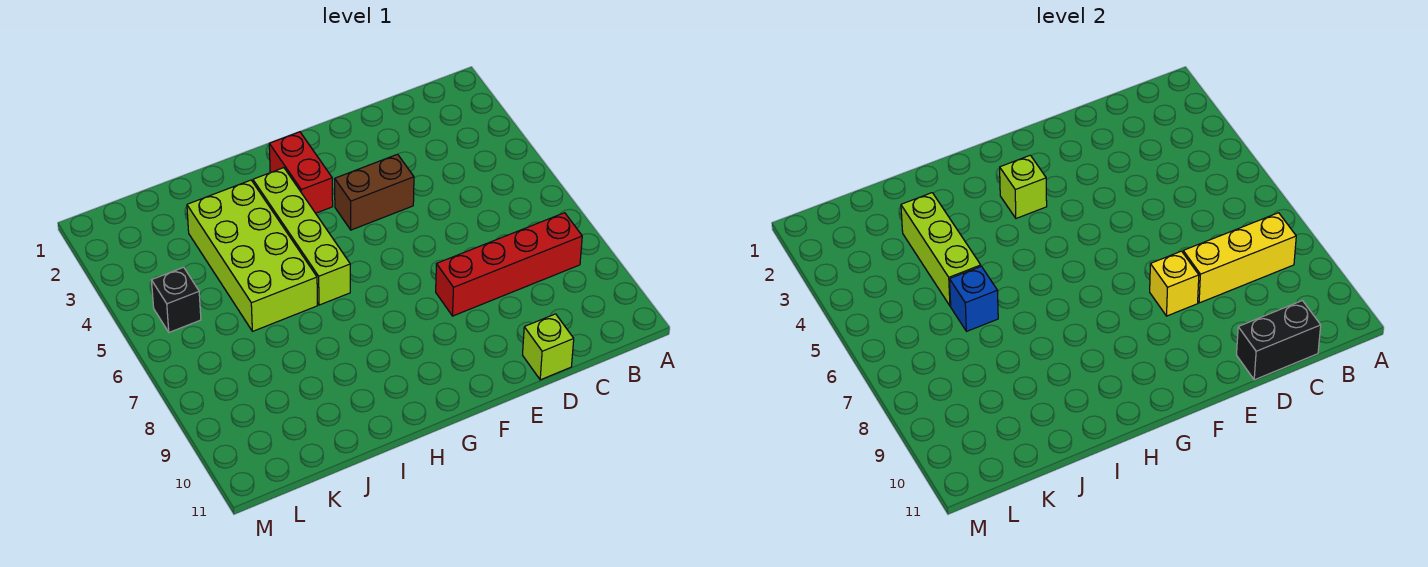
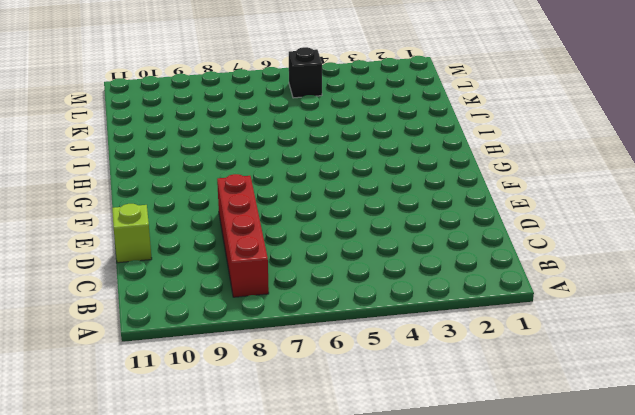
none -> brown brick E4:F4 level 1
none -> red brick G2:G3 level 1
none -> lime brick H3:H6 level 1

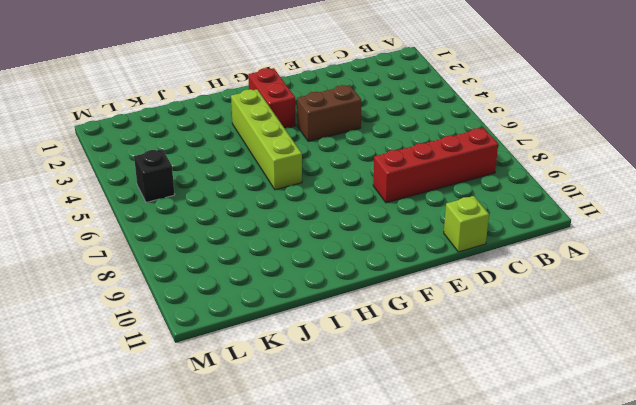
none -> lime brick I3:J6 level 1
none -> yellow brick B8:D8 level 2
none -> black brick C11:D11 level 2

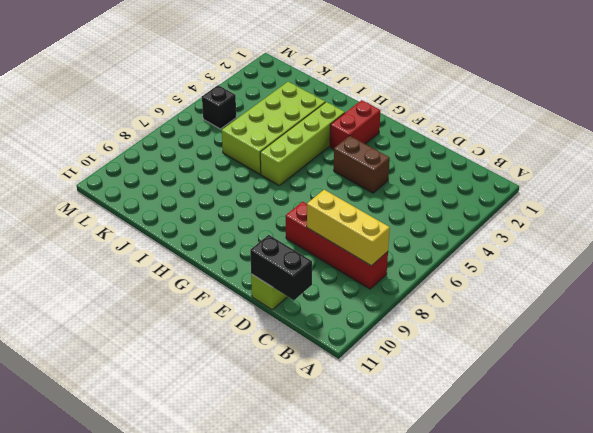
none -> yellow brick E8 level 2
none -> lime brick G3 level 2
none -> lime brick J3:J5 level 2

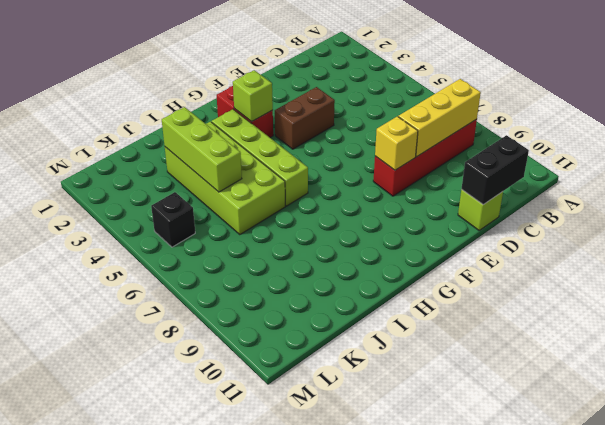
none -> blue brick J6 level 2

